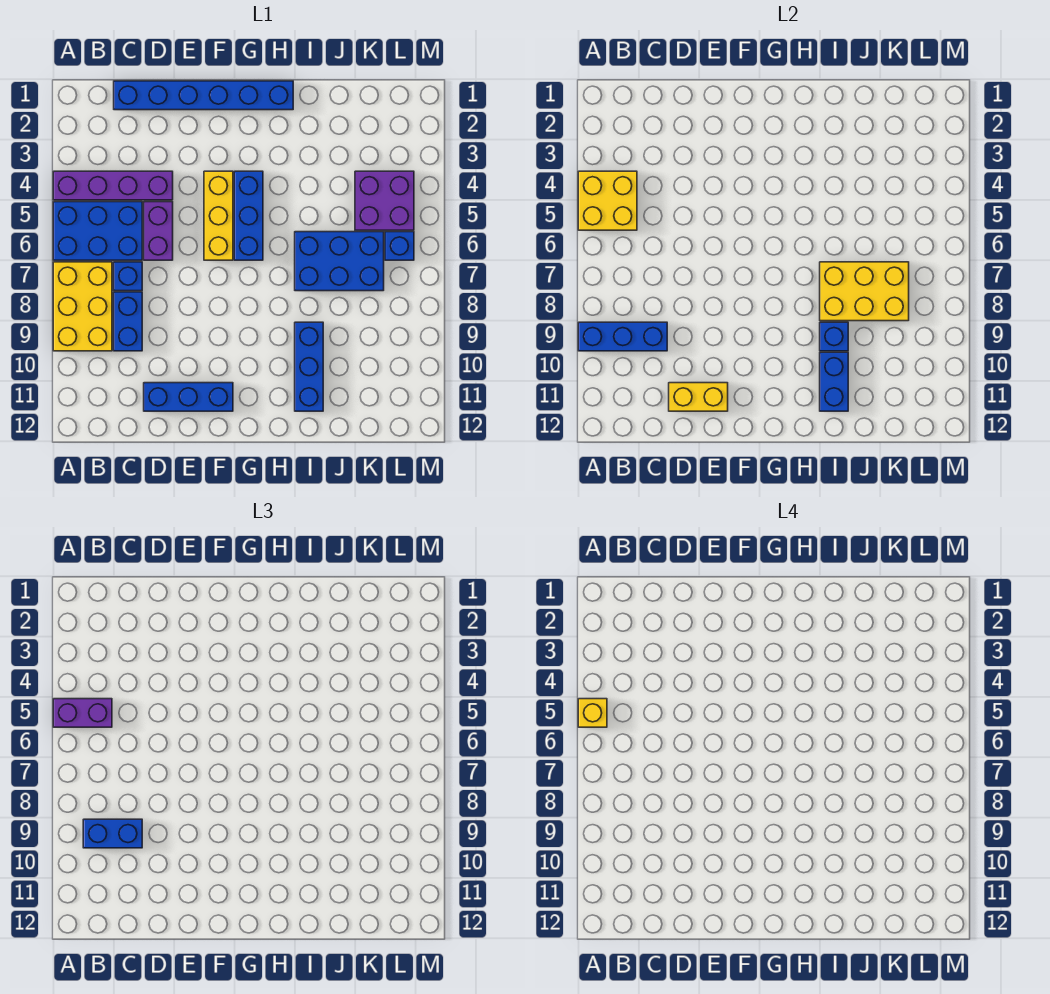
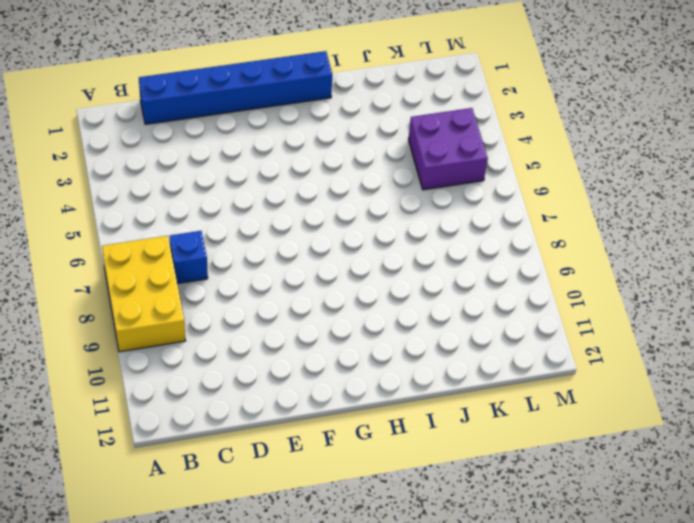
none -> purple brick A4:D4 level 1
none -> blue brick A5:C6 level 1
none -> blue brick C8:C9 level 1

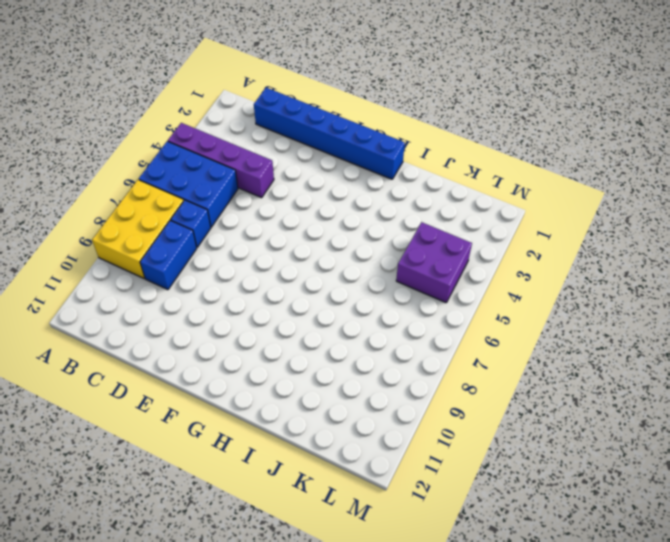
none -> purple brick D5:D6 level 1
none -> blue brick D11:F11 level 1
none -> yellow brick F4:F6 level 1

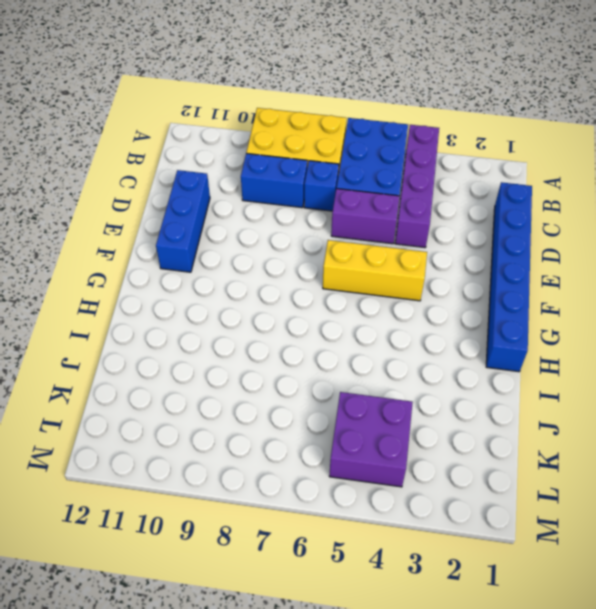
none -> blue brick G4:G6 level 1
none -> blue brick I6:K7 level 1
none -> blue brick I9:I11 level 1

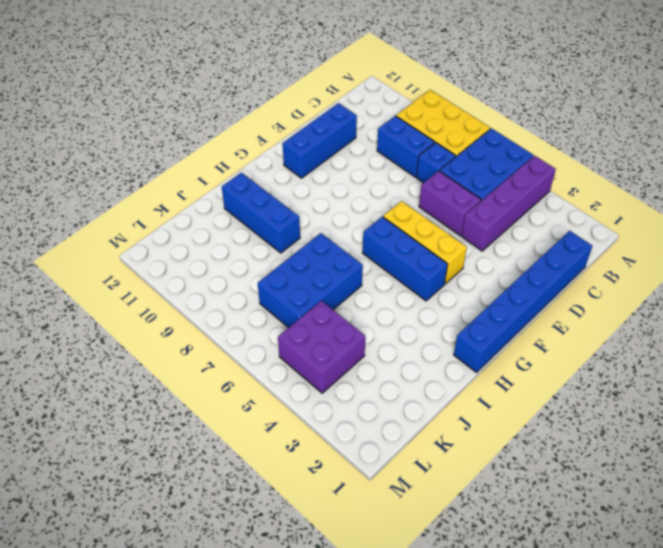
none -> blue brick L6 level 1
none -> yellow brick A4:B5 level 2
none -> blue brick A9:C9 level 2

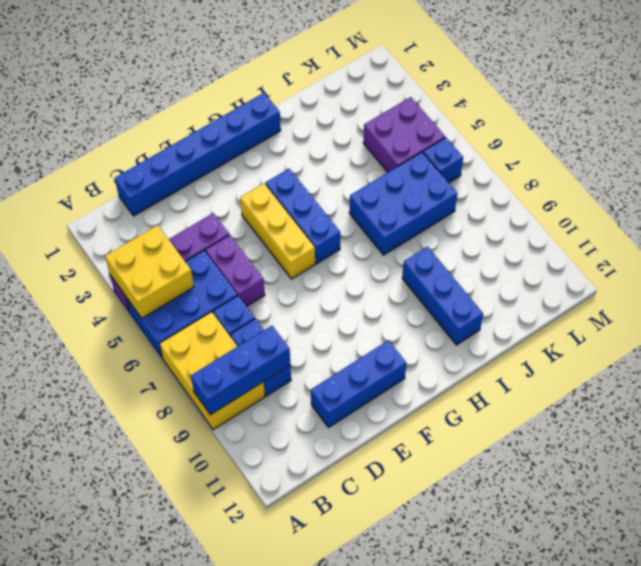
none -> yellow brick D11:E11 level 2
none -> yellow brick I7:K8 level 2
none -> blue brick I9 level 2

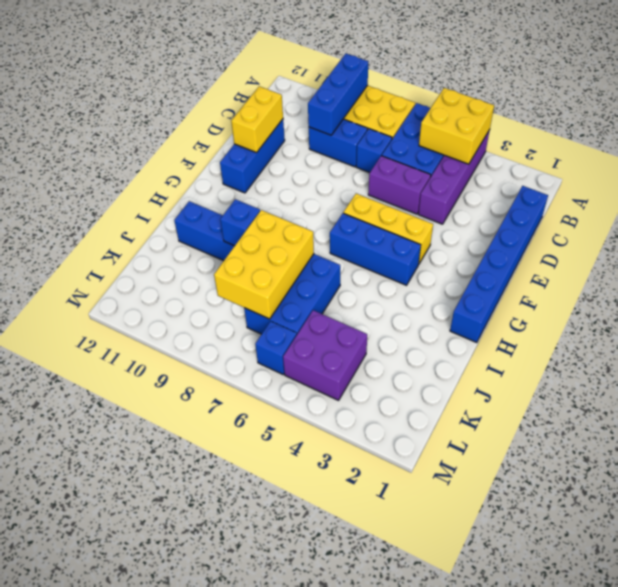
none -> blue brick I10:I11 level 2
none -> purple brick A5:B5 level 3
none -> blue brick B9:C9 level 3

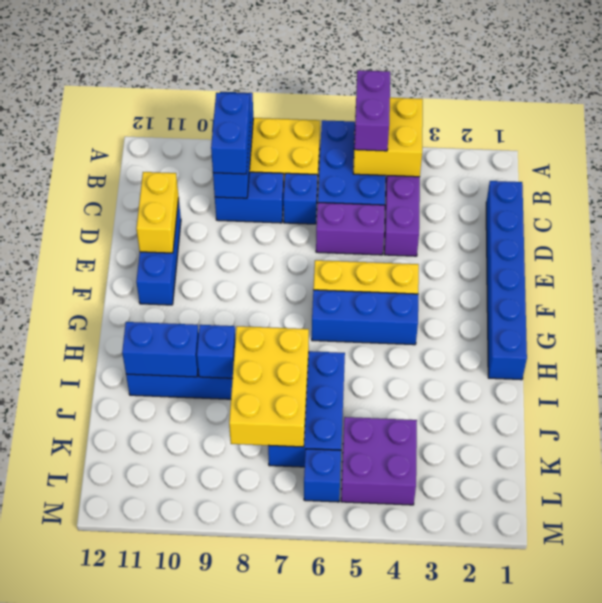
none -> yellow brick A5 level 4

